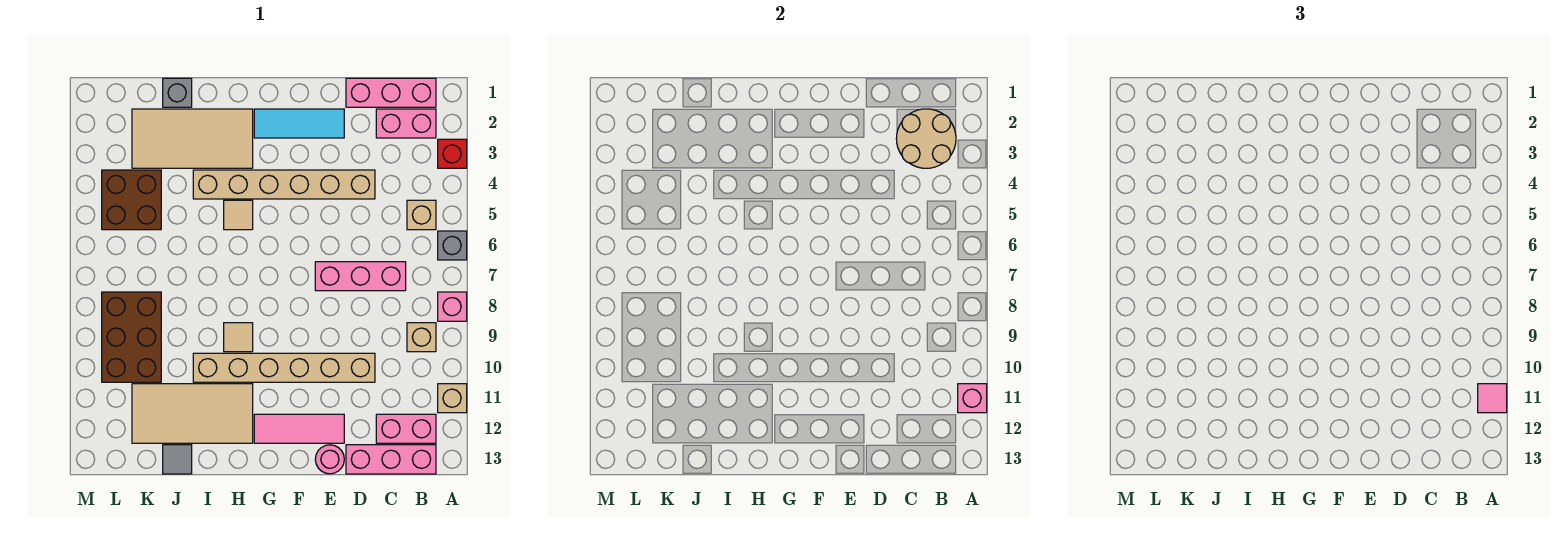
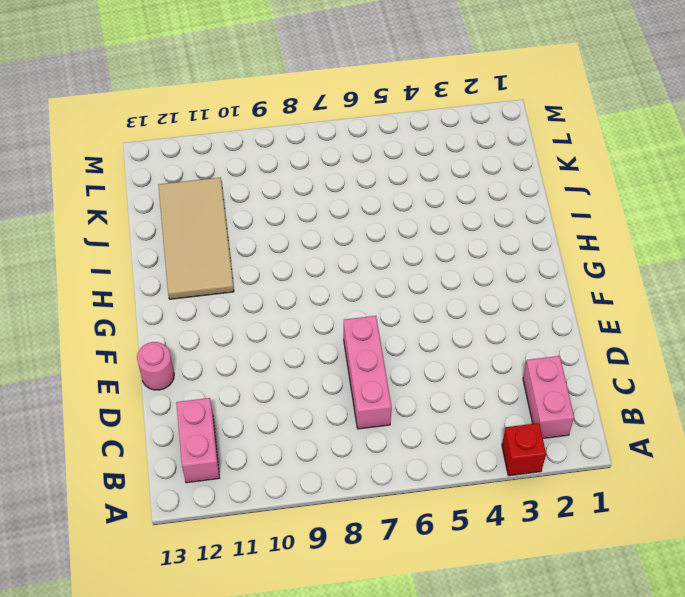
none -> grey brick A6 level 1
none -> pink brick A8 level 1
none -> tan brick A11 level 1

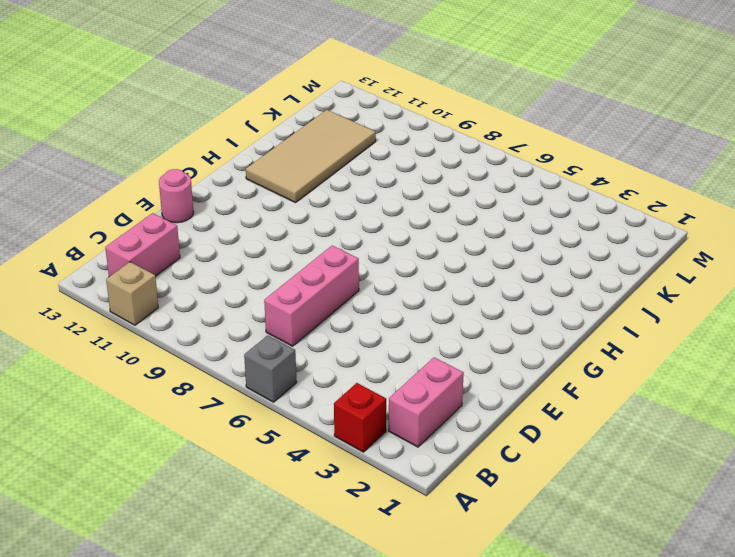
none -> pink brick A8 level 1
none -> pink brick B1:D1 level 1
none -> tan brick B5 level 1

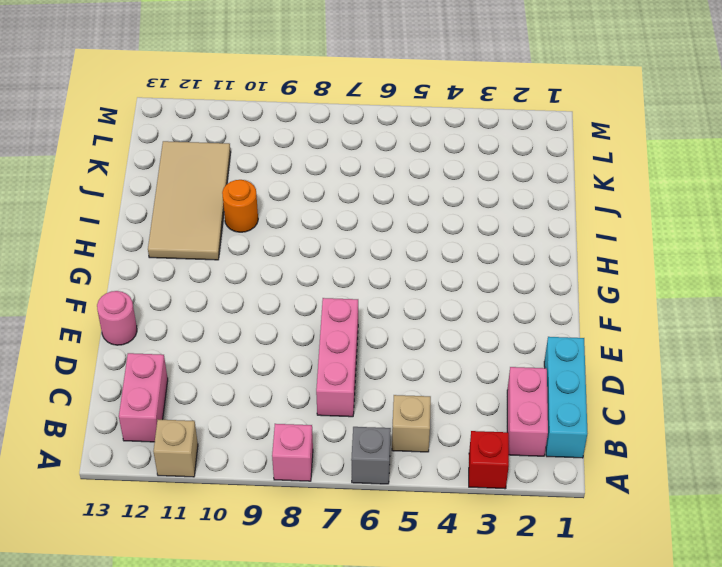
cyan brick B1:D1 level 1 -> pink brick B1:D1 level 1
orange round brick I10 level 1 -> tan brick D10:I10 level 1
none -> tan brick B9 level 1
none -> pink brick B13:D13 level 1
none -> tan brick D4:I4 level 1

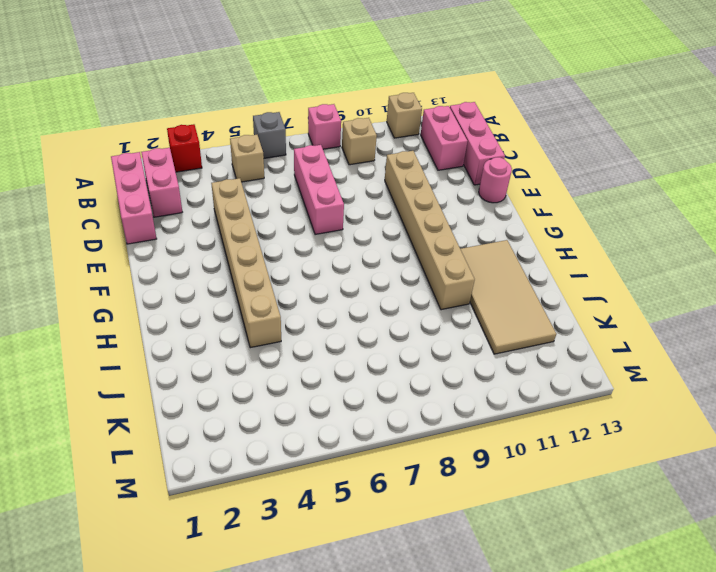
none -> cyan tile E2:G2 level 1
none -> pink tile E12:G12 level 1
none -> tan tile H2:K3 level 1

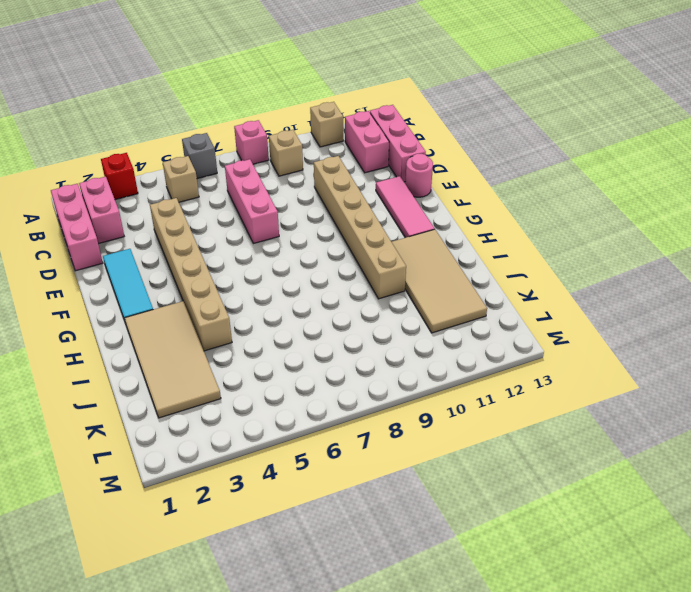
none -> tan tile H5 level 1
none -> tan tile H9 level 1
none -> grey brick J1 level 1

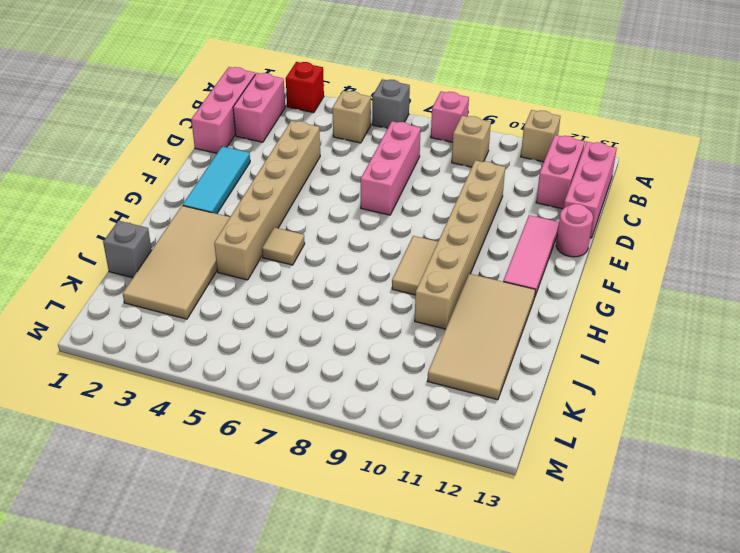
tan tile G9:H9 level 1 -> tan tile H9 level 1
none -> grey tile J13 level 1
none -> brown brick K4:L5 level 1
none -> brown brick K8:L10 level 1

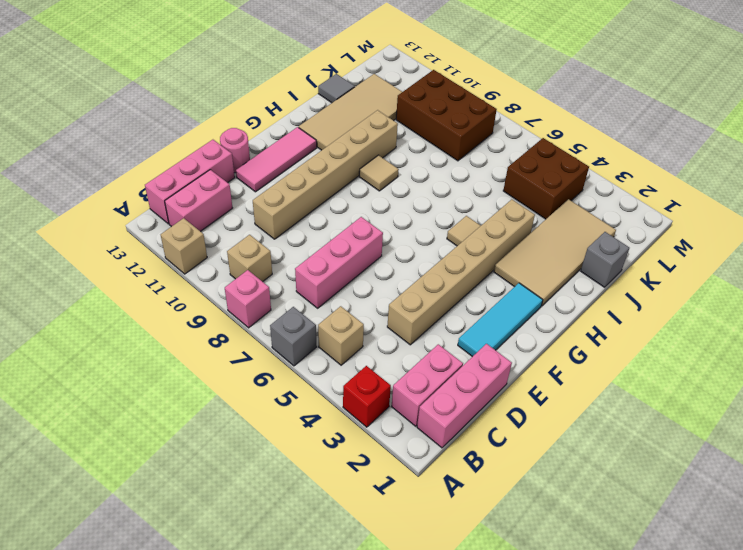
none -> pink brick A11 level 2
none -> tan round brick B2:C3 level 2
none -> pink tile A11 level 3

